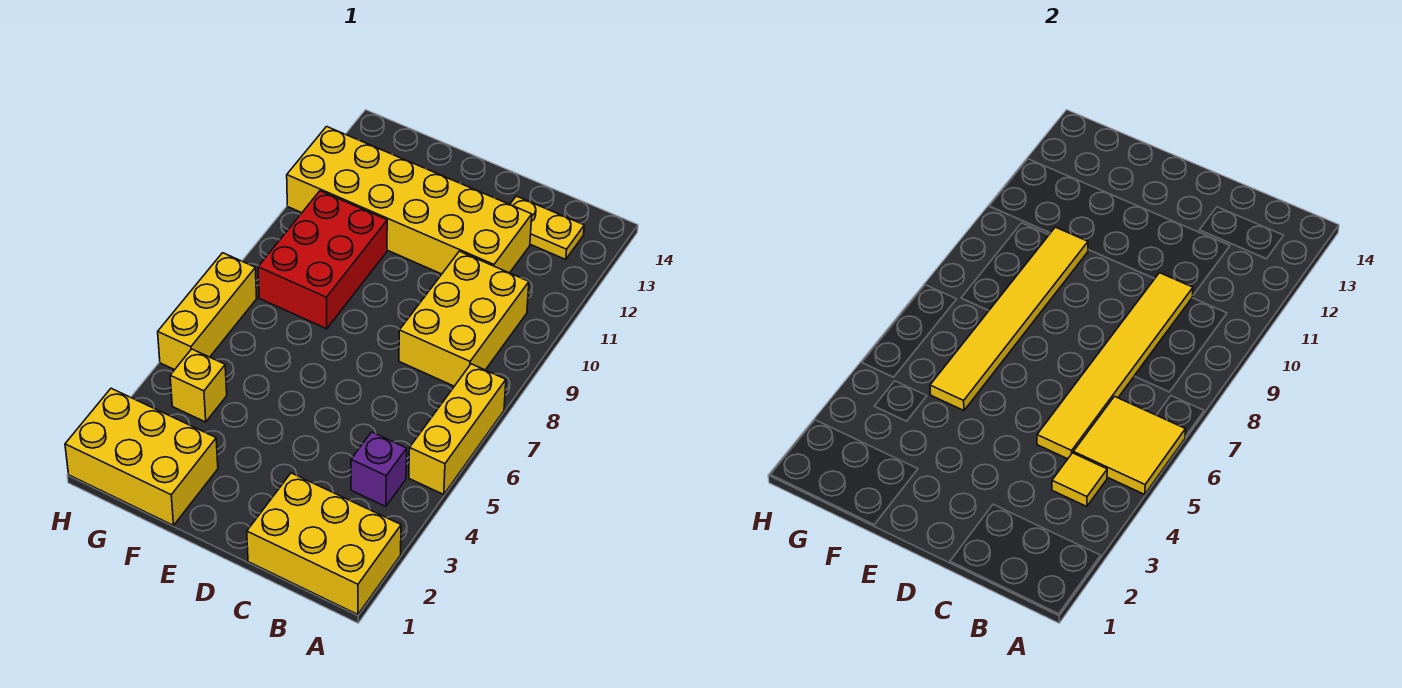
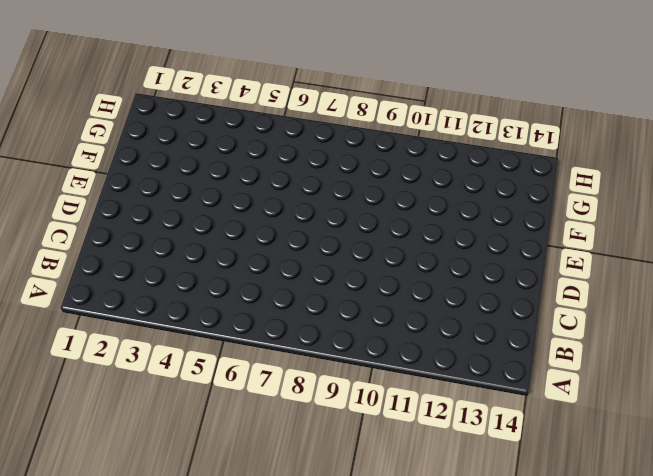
none -> yellow brick A1:C2 level 1
none -> yellow brick A5:A7 level 1
none -> purple brick B4 level 1

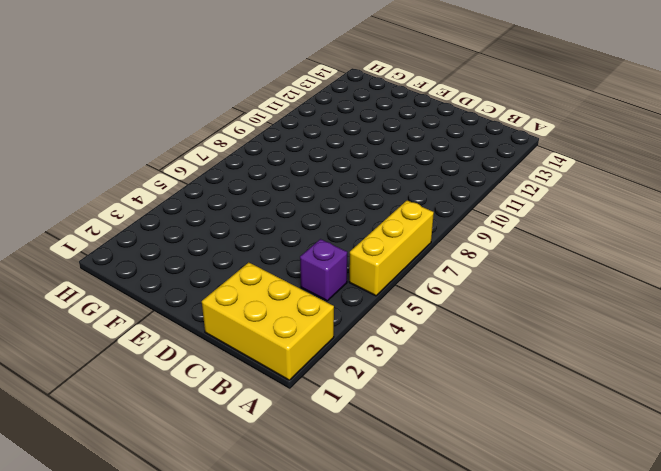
none -> yellow brick B8:C10 level 1
none -> yellow plate B13:C13 level 1
none -> yellow brick C11:H12 level 1

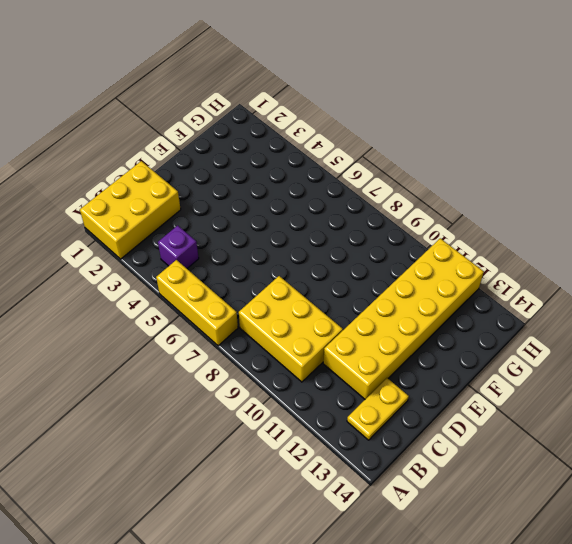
none -> yellow brick F1:H2 level 1
none -> red brick F8:G10 level 1
none -> yellow brick G4 level 1

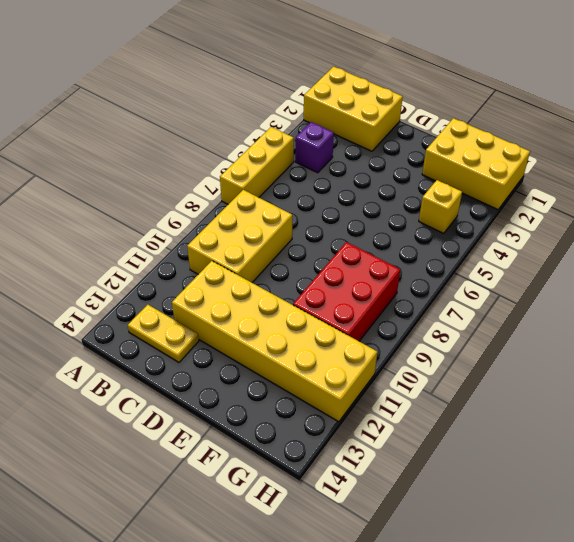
none -> yellow brick H5:H7 level 1
none -> yellow tile A5:B6 level 2
none -> yellow tile B4 level 2

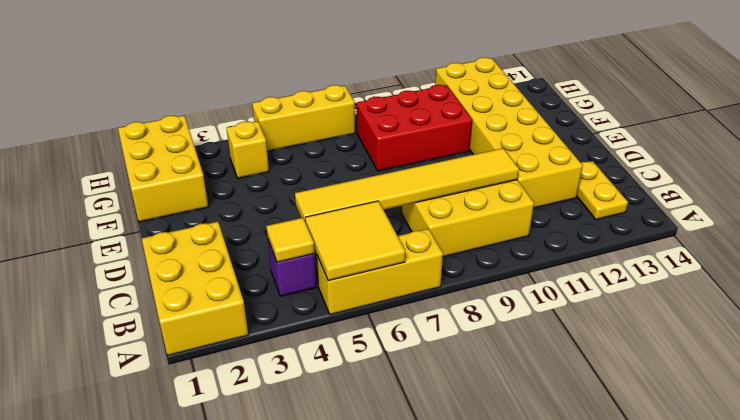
none -> yellow tile F5:F10 level 2

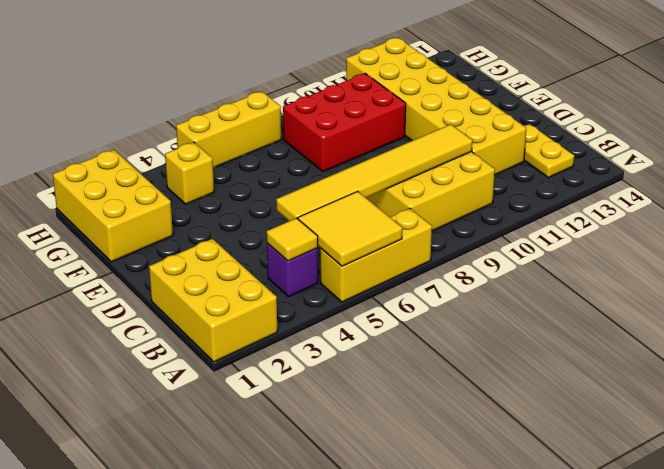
none -> yellow tile F5:F10 level 2

